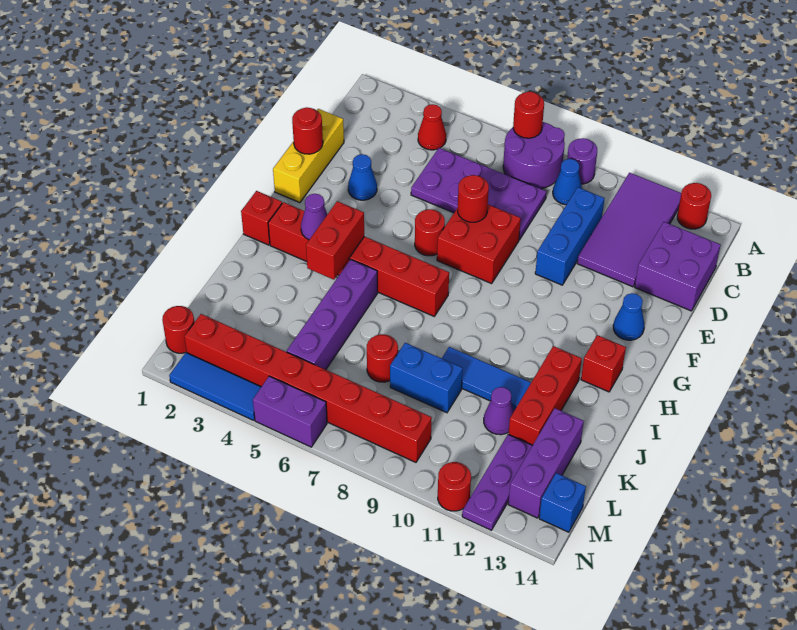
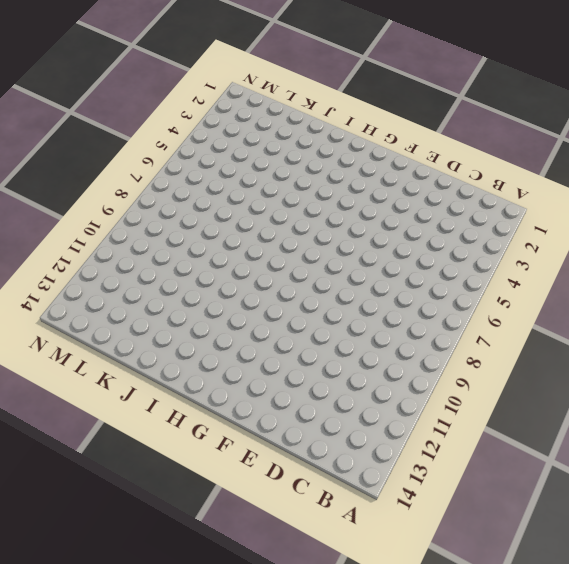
none -> purple round brick A7:B8 level 1
none -> purple round brick A9 level 1
none -> purple tile A11:D12 level 1
none -> red round brick A13 level 1

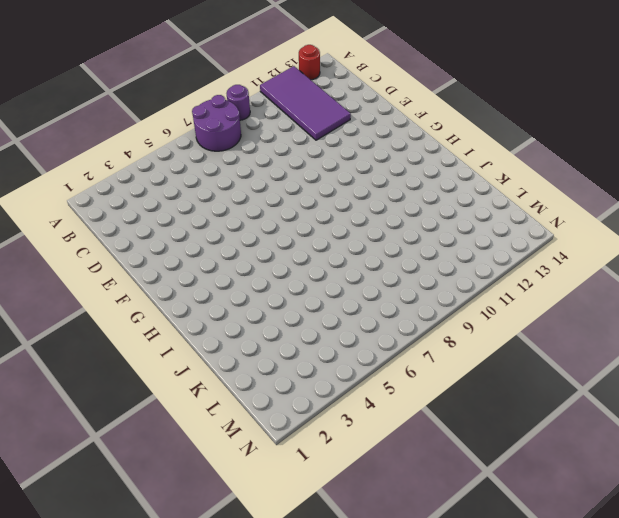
none -> red cone B4 level 1
none -> blue cone B9 level 1
none -> purple plate C5:D8 level 1
none -> blue brick C10:E10 level 1

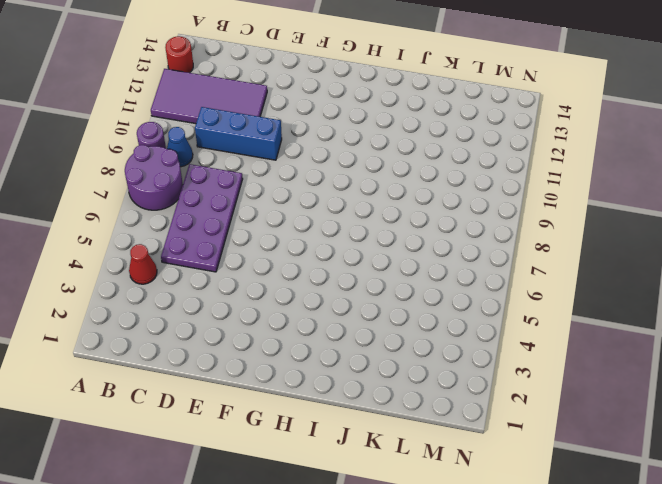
none -> purple brick C13:D14 level 1
none -> yellow brick D1:F1 level 1
none -> blue cone E3 level 1
none -> red brick E7:F8 level 1

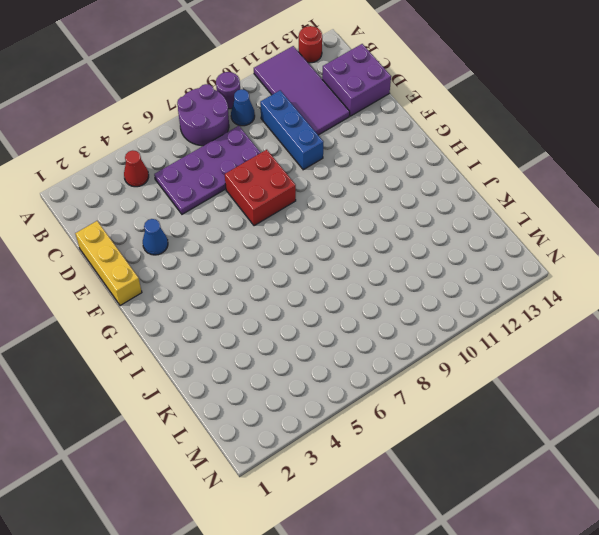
none -> red round brick F6 level 1
none -> blue cone F13 level 1
none -> red brick H1 level 1
none -> red brick H2:H7 level 1

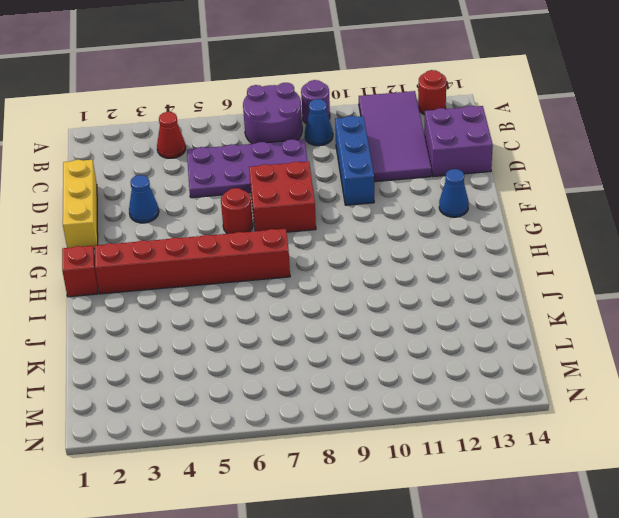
none -> red brick H13 level 1
none -> purple brick I5:L5 level 1
none -> red brick I12:K12 level 1
none -> blue tile J9:J11 level 1

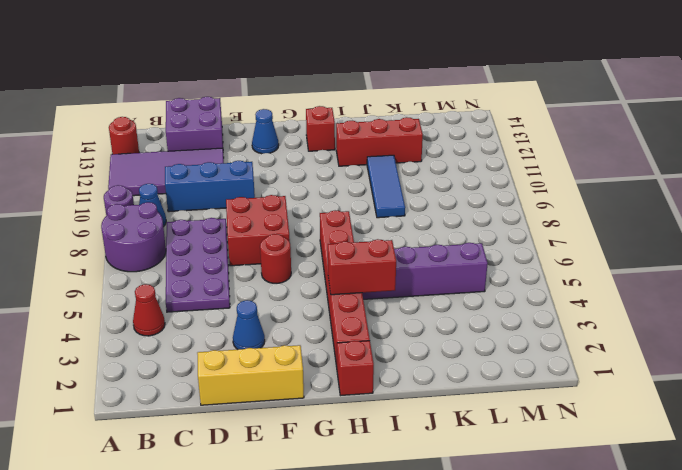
none -> red round brick K7 level 1
none -> blue brick K8:K9 level 1
none -> purple cone K11 level 1
none -> purple brick K13:M13 level 1

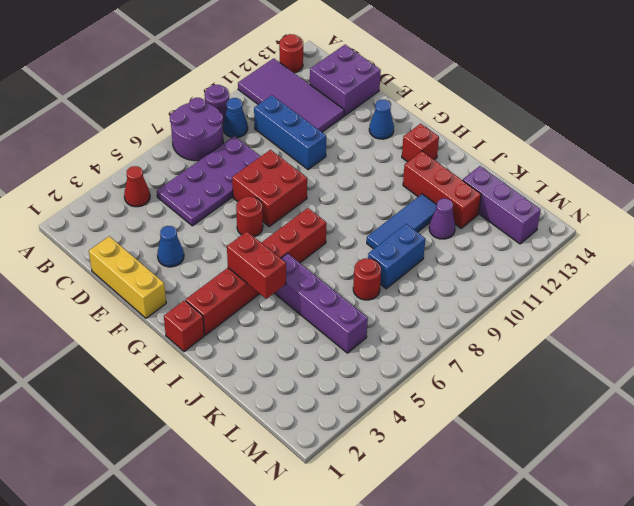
none -> purple plate L12:N12 level 1
none -> red round brick M1 level 1
none -> red brick M2:M9 level 1
none -> blue brick M14 level 1

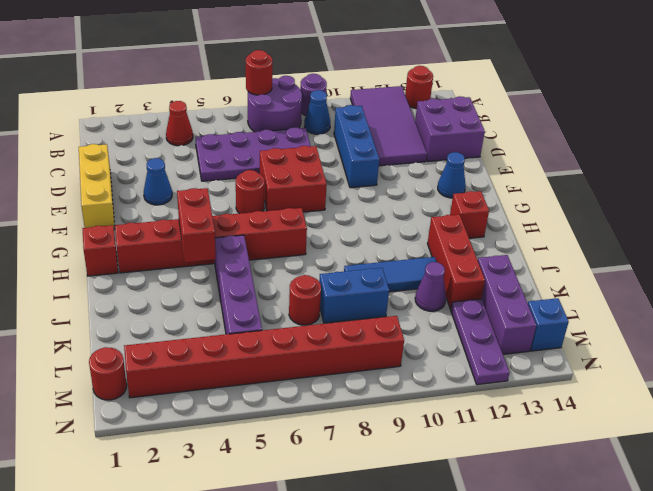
none -> blue tile N2:N4 level 1
none -> purple brick N5:N6 level 1
none -> red round brick N11 level 1
none -> red round brick E1 level 2

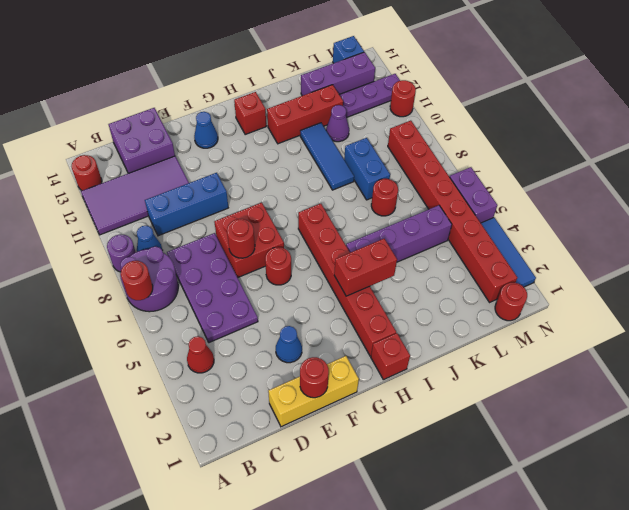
none -> purple cone H3 level 2

